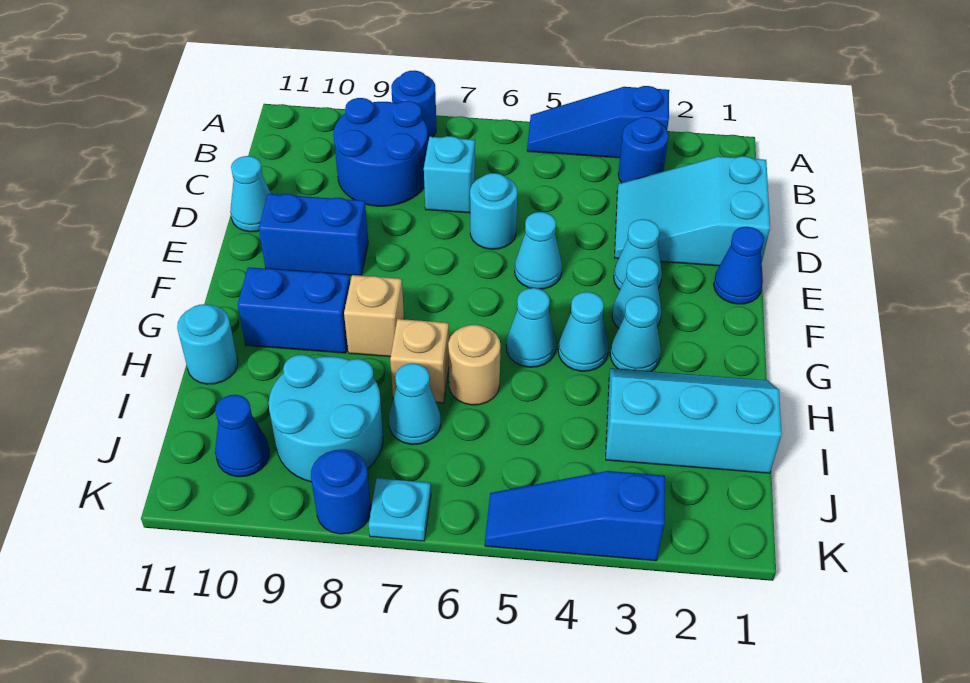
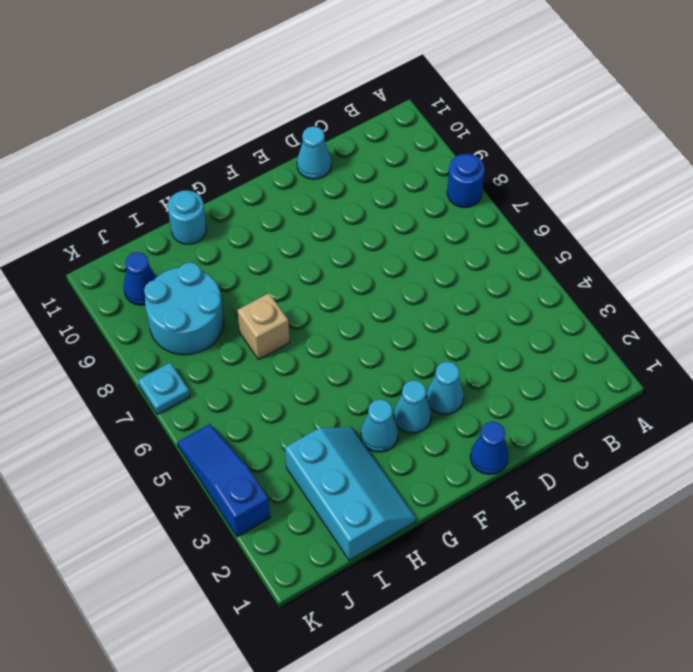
none -> blue slope A3:A5 level 1 top 3
none -> blue round brick B3 level 1
none -> blue round brick B8:C9 level 1

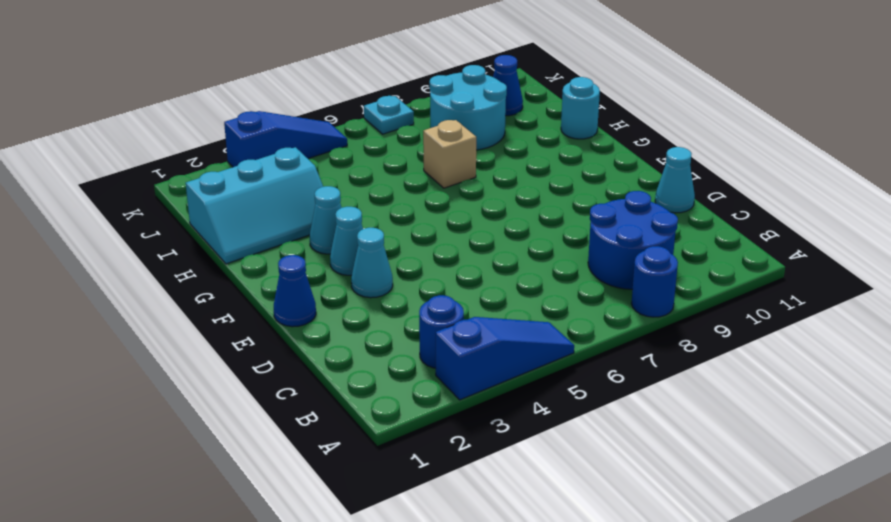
none -> cyan slope C1:D3 level 1 top 1
none -> cyan brick C7 level 1
none -> cyan round brick D6 level 1

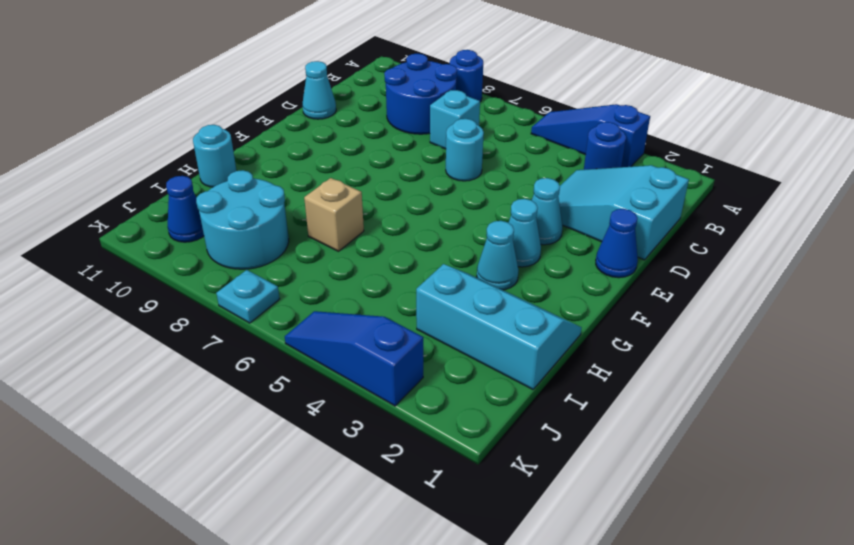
none -> cyan cone E5 level 1
none -> blue brick E9:E10 level 1
none -> cyan cone G4 level 1

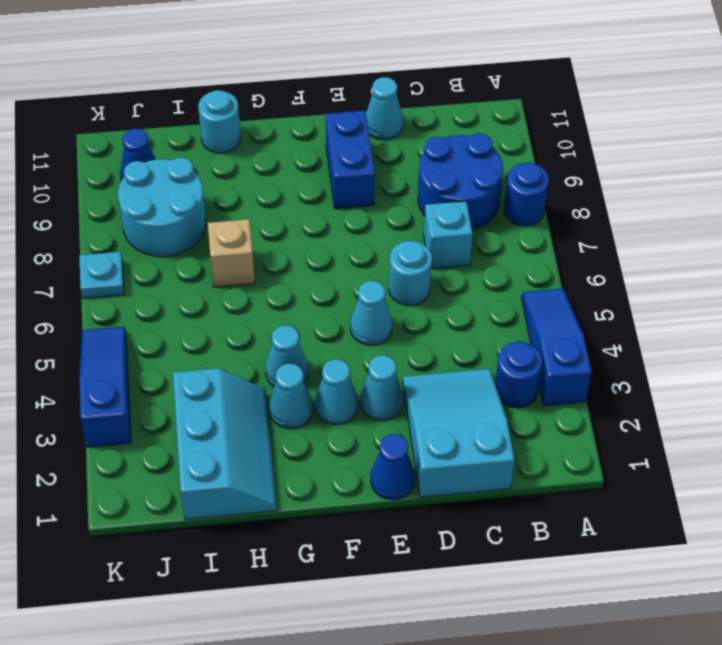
none -> cyan cone G5 level 1
none -> tan brick G8 level 1
none -> blue brick G9:G10 level 1

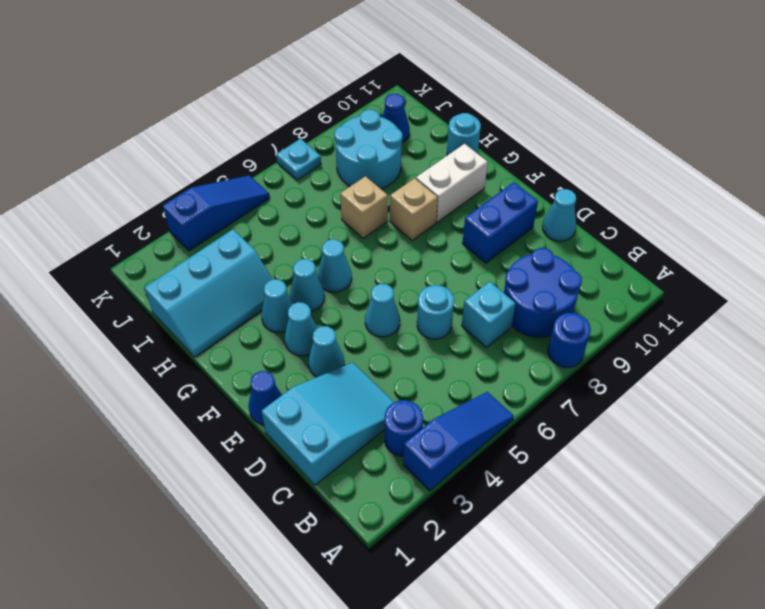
white brick G9:G10 level 1 -> blue brick G9:G10 level 1
none -> tan round brick H6 level 1
none -> cyan cone I7 level 1
none -> blue round brick K8 level 1

